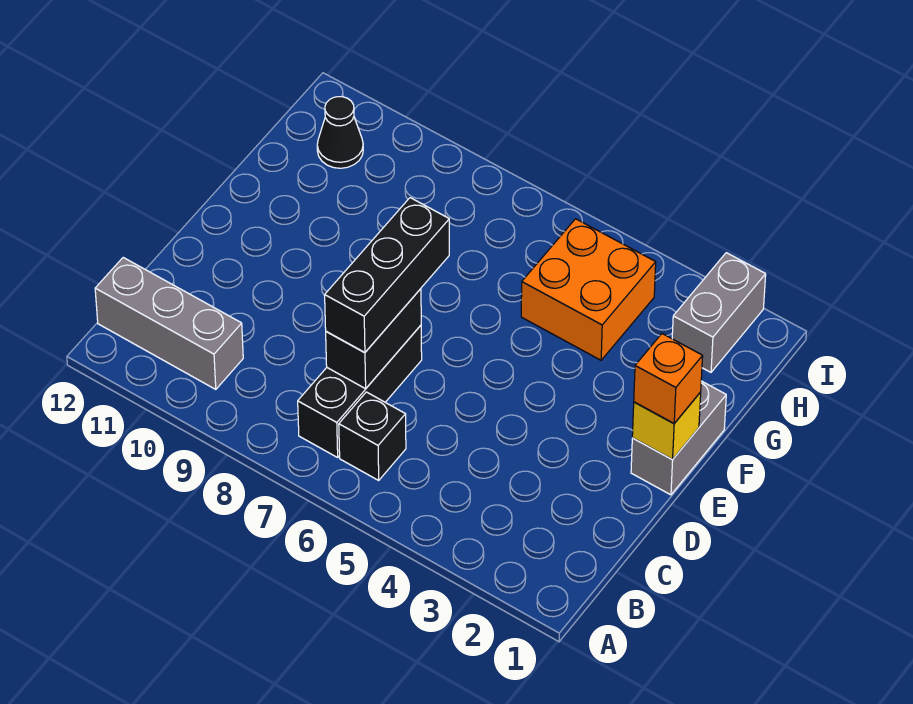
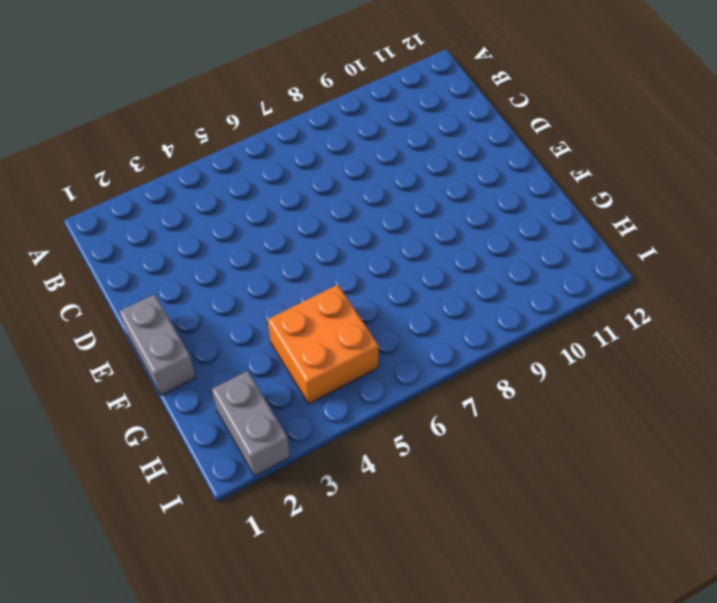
none -> black brick B6 level 1
none -> black brick B7:D7 level 1

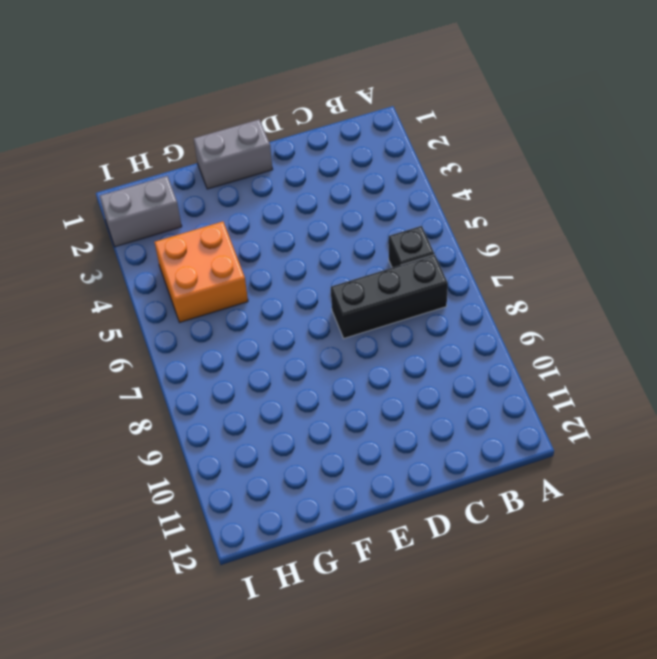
none -> grey brick B10:B12 level 1
none -> black cone H11 level 1

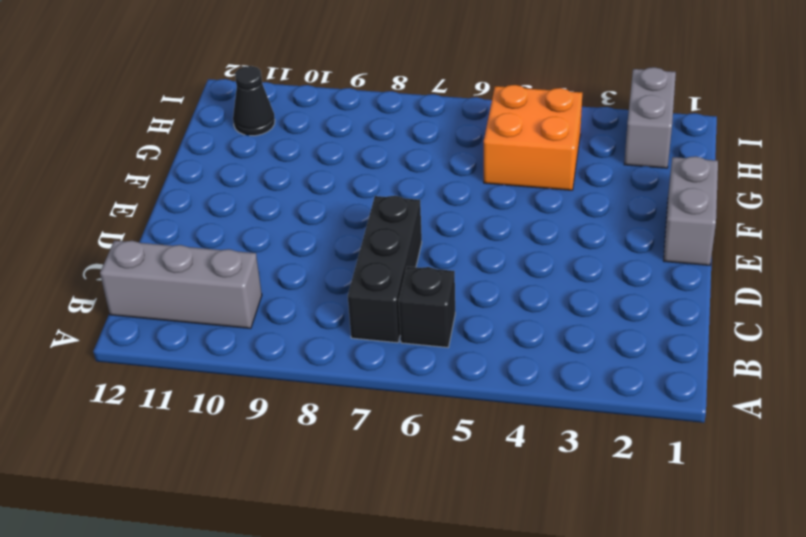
none -> black brick C7:D7 level 2
none -> yellow brick E1 level 2

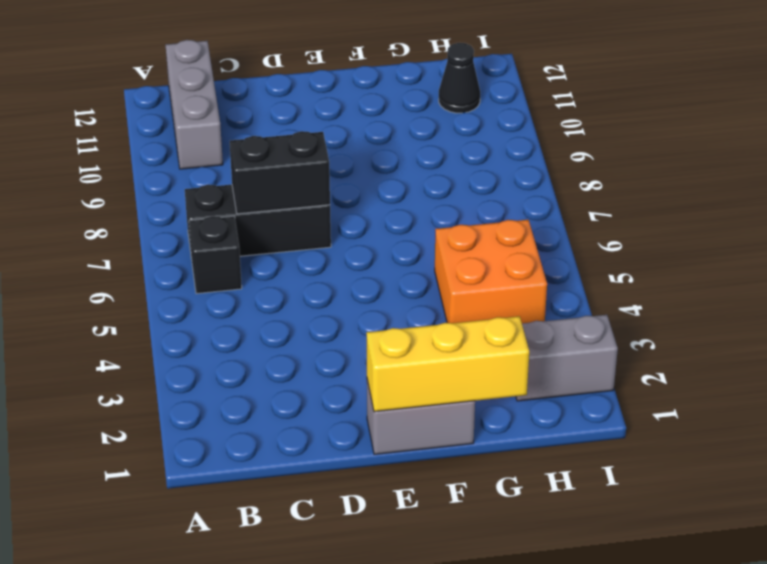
yellow brick E1:G1 level 2 -> yellow brick E1 level 2
none -> black brick C7:E7 level 3
none -> orange brick E1 level 3

